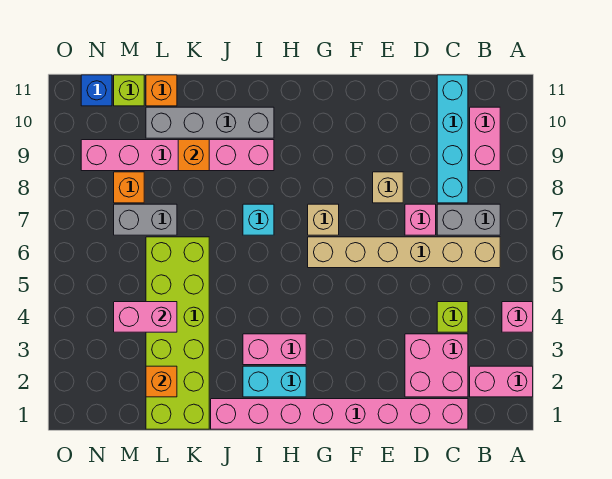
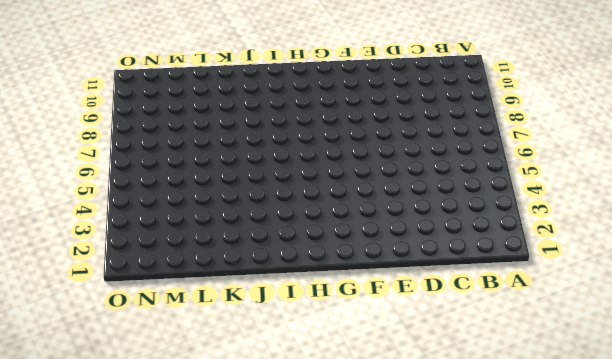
none -> pink brick A2:B2 level 1
none -> pink brick A4 level 1
none -> tan brick B6:G6 level 1

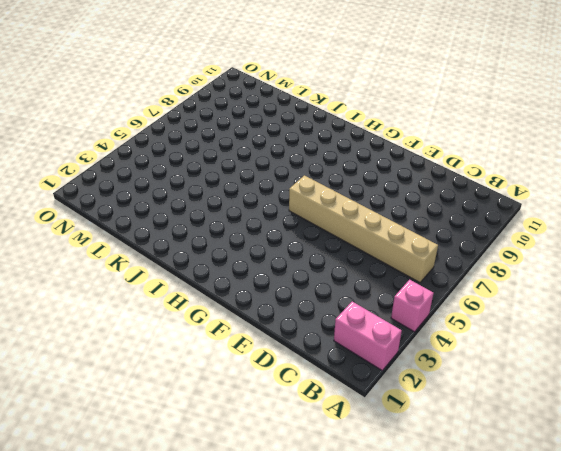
none -> grey brick B7:C7 level 1
none -> pink brick B9:B10 level 1
none -> pink brick C1:J1 level 1

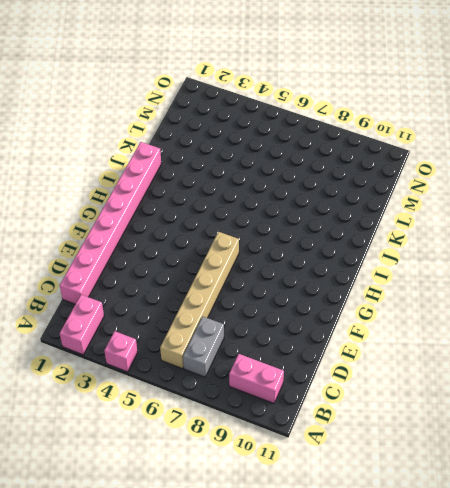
none -> pink brick C2:D3 level 1
none -> lime brick C4 level 1
none -> cyan brick C8:C11 level 1

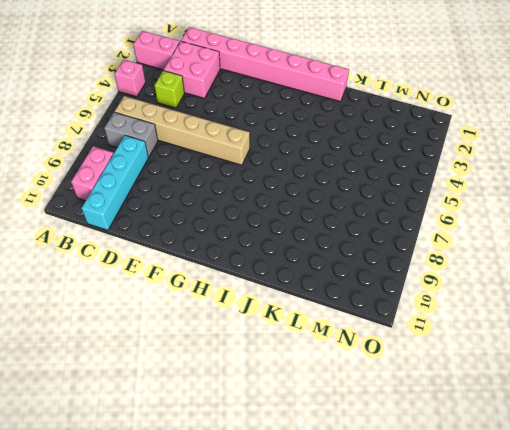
none -> pink brick D7 level 1
none -> tan brick E8 level 1
none -> tan brick G7 level 1

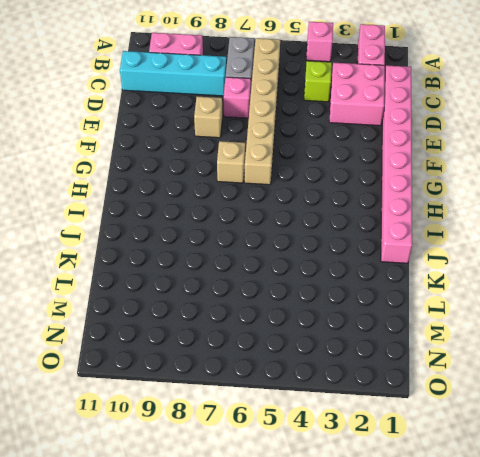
none -> cyan brick H2:I2 level 1
none -> pink brick H3:I3 level 1
none -> cyan brick I7 level 1

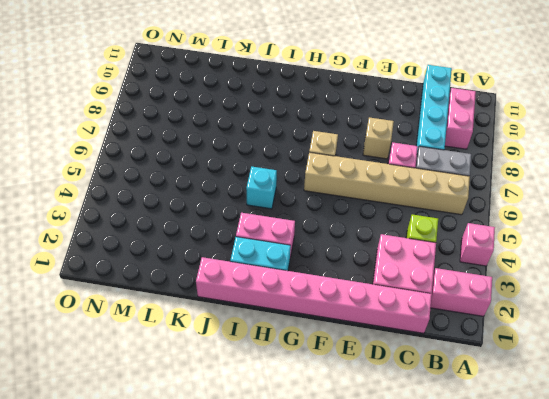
cyan brick I5 level 1 -> cyan brick I7 level 1
none -> pink brick I9:N9 level 1
none -> grey brick I10:L10 level 1
none -> lime brick K1:L6 level 1

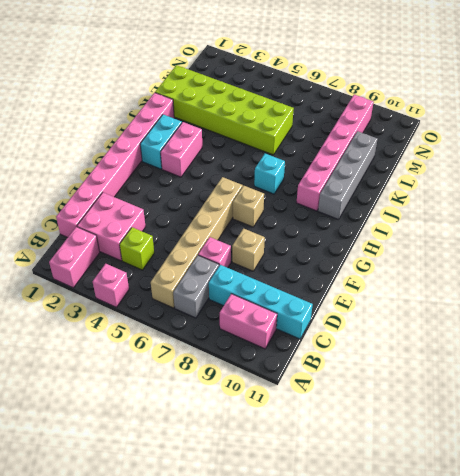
none -> grey brick L7:M7 level 1
none -> orange brick L11 level 1
none -> orange brick M8 level 1

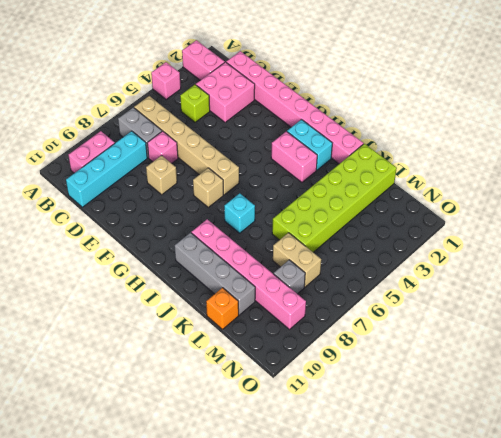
tan brick L7:M7 level 1 -> grey brick L7:M7 level 1
grey brick M8 level 1 -> orange brick M8 level 1
none -> lime brick M11 level 1
none -> blue brick N11 level 1
none -> orange brick K9 level 2

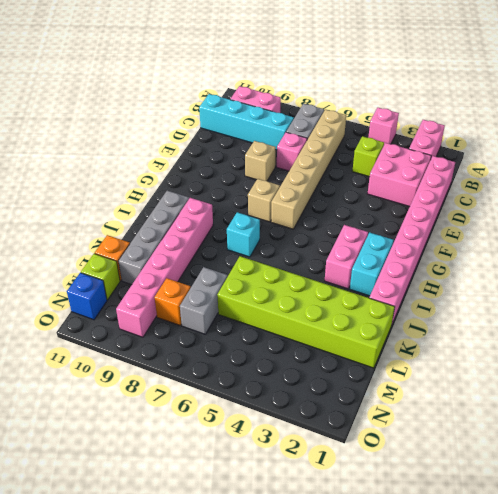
none -> orange brick K9 level 2
none -> orange brick L2 level 2
none -> pink brick L4:M4 level 2

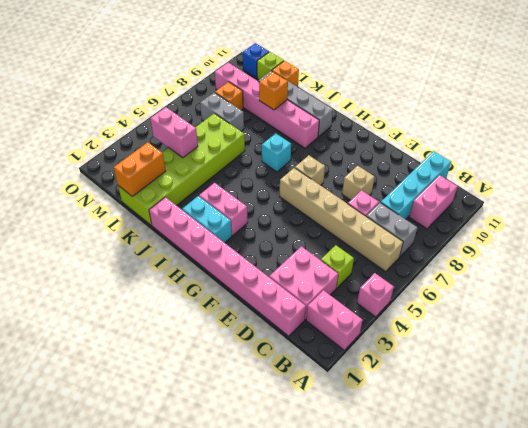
orange brick L1:L2 level 2 -> orange brick L2 level 2

